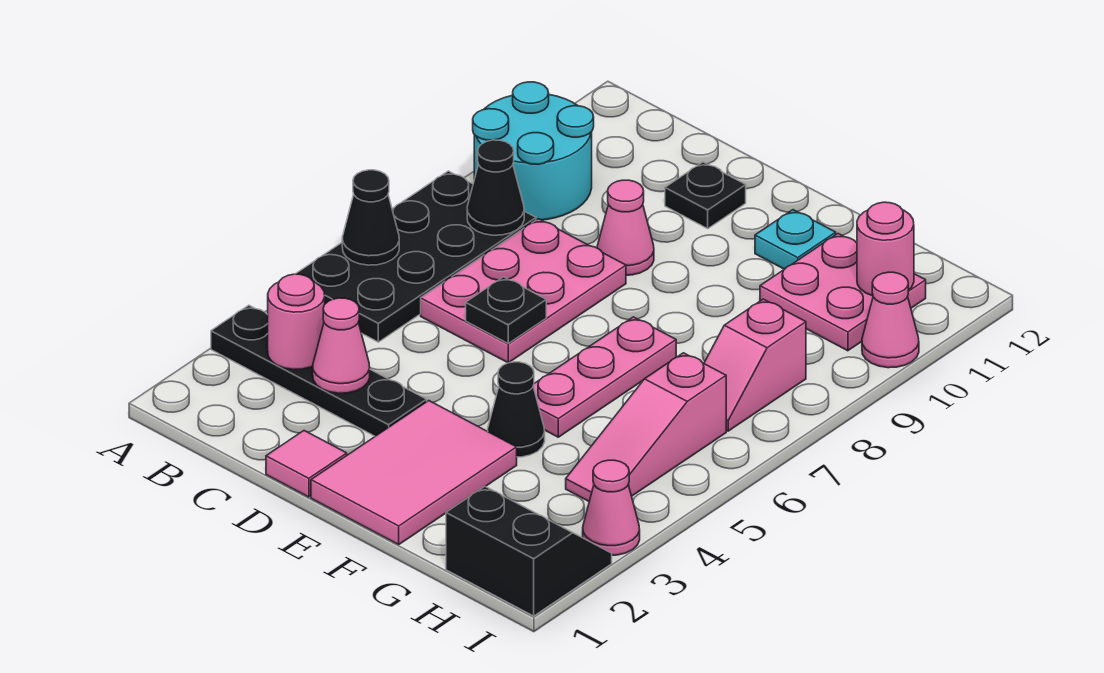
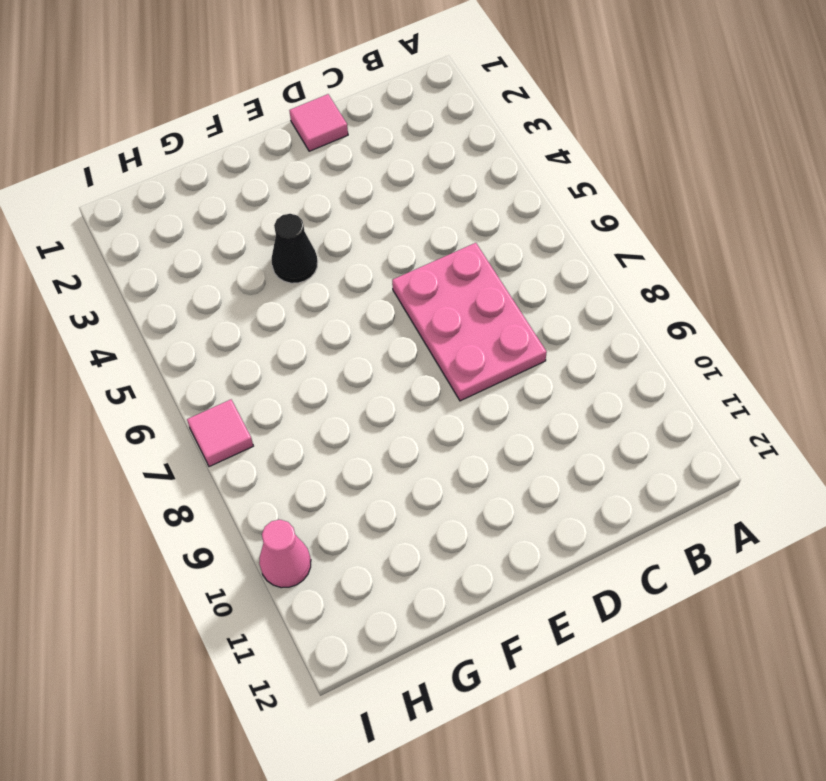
pink tile I7 level 1 -> none
none -> black plate A3:D3 level 1
none -> black plate A5:B8 level 1
none -> cyan round brick A9:B10 level 1

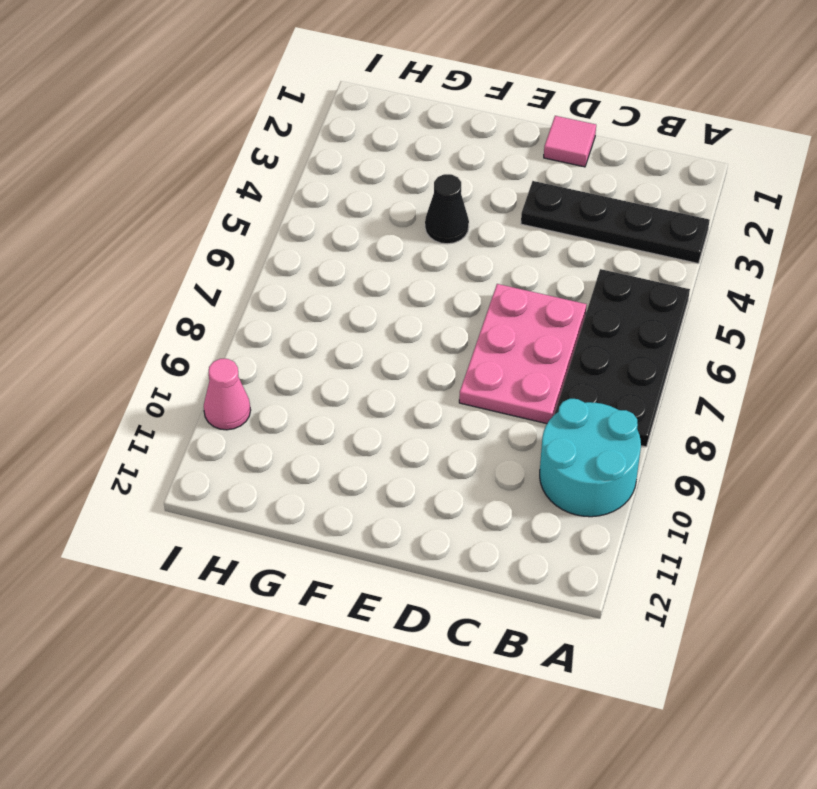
none -> pink cone D9 level 1
none -> black plate D11 level 1
none -> pink tile E1:F3 level 1

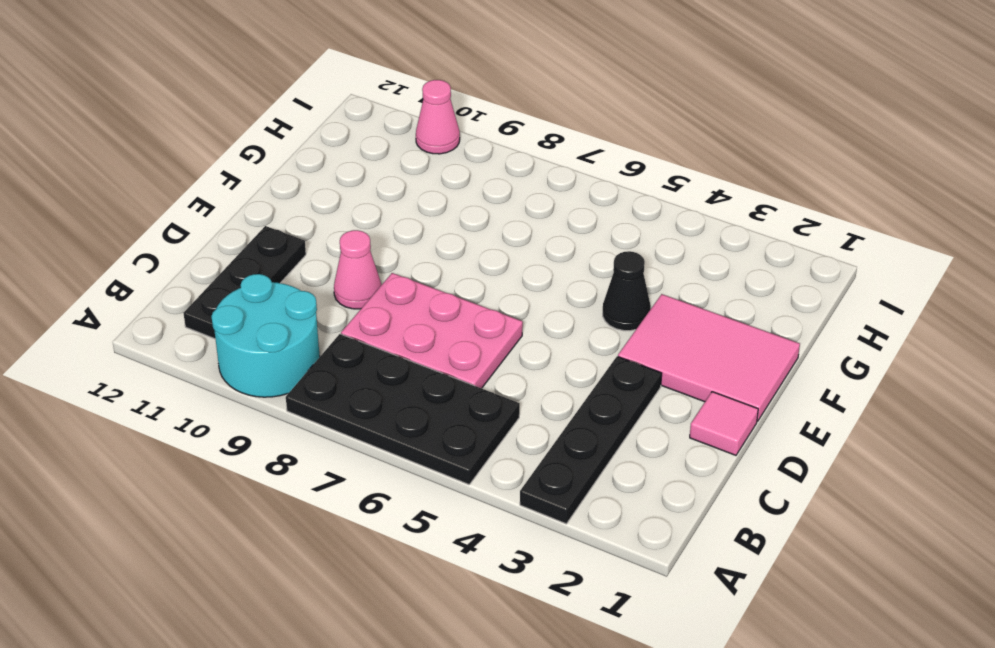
black plate B11:D11 level 1 -> black plate D11 level 1
none -> pink plate F5:F7 level 1
none -> cyan plate F11 level 1
none -> pink plate G10:H11 level 1

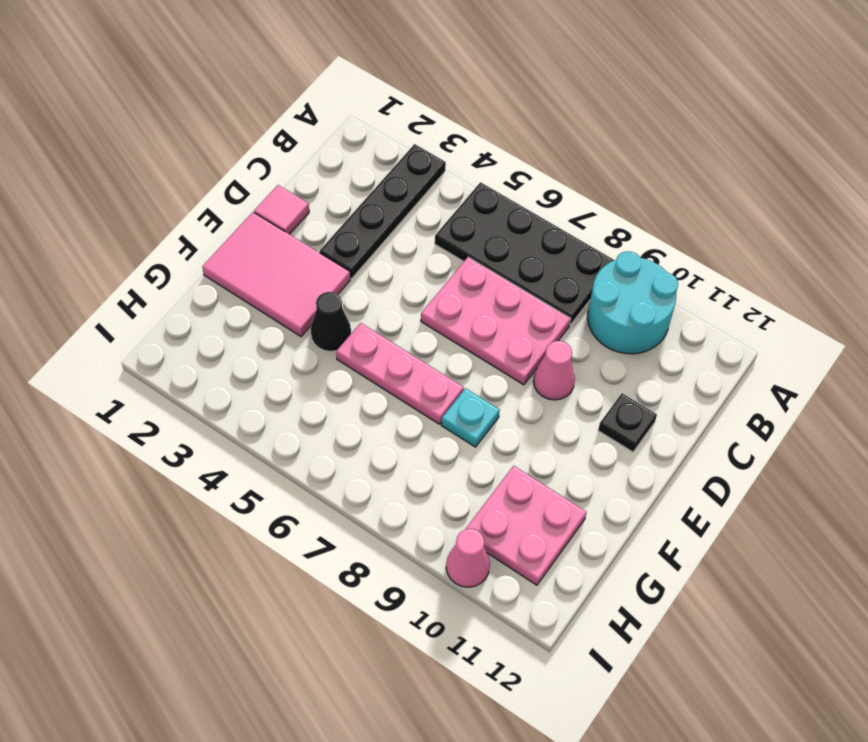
cyan plate F8 level 1 -> cyan plate F11 level 1
none -> black slope H1:I2 level 1 top 1
none -> pink slope H4:H6 level 1 top 6
none -> pink slope H7:H8 level 1 top 8

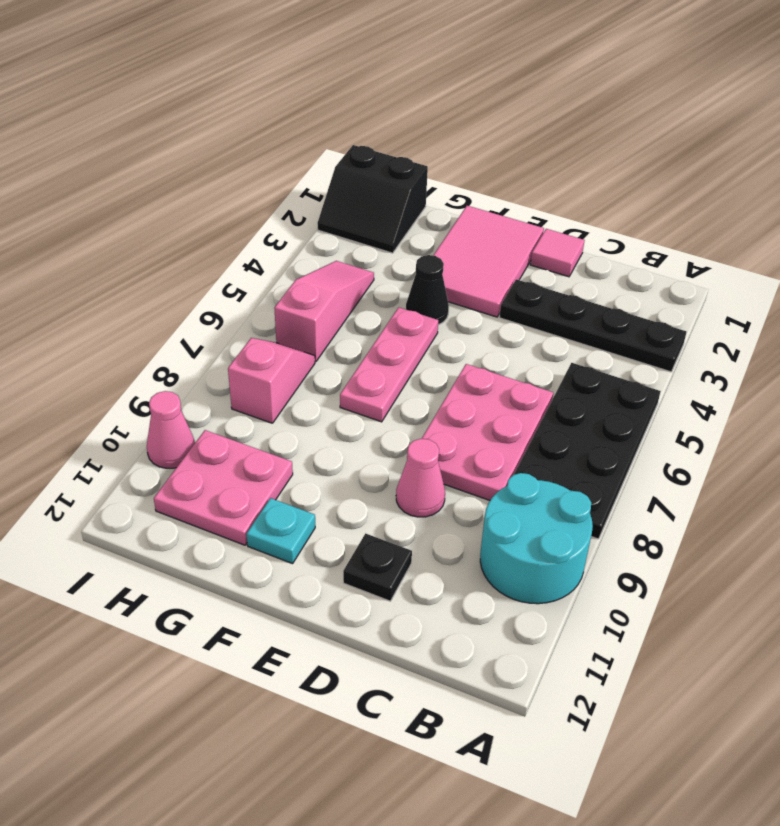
none -> pink cone I3 level 1
none -> black cone A6 level 2
none -> pink round brick B3 level 2

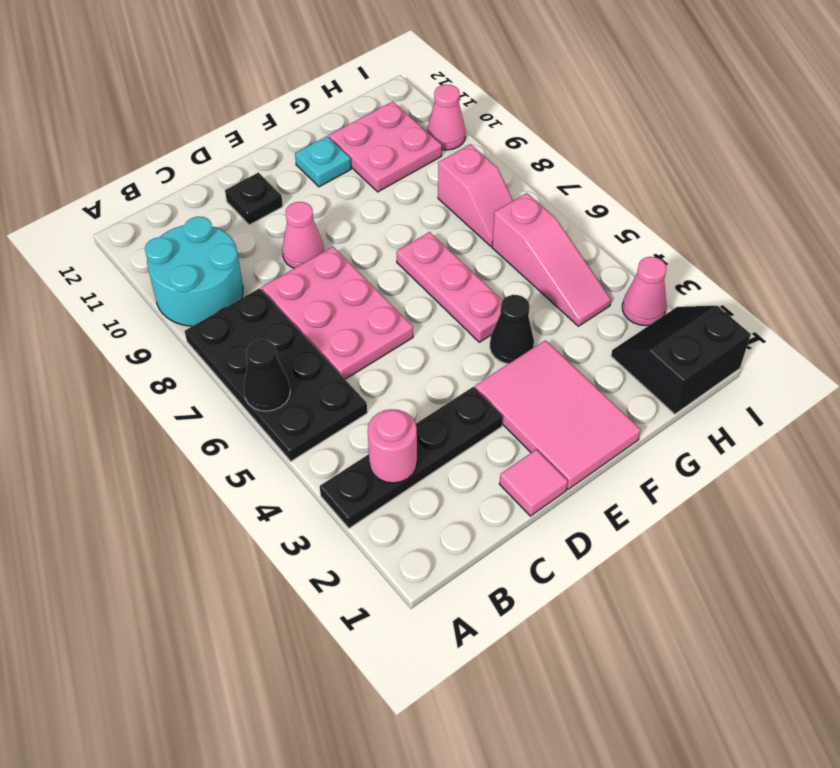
none -> black cone B8 level 2
none -> pink cone C3 level 2
none -> black plate D6 level 2

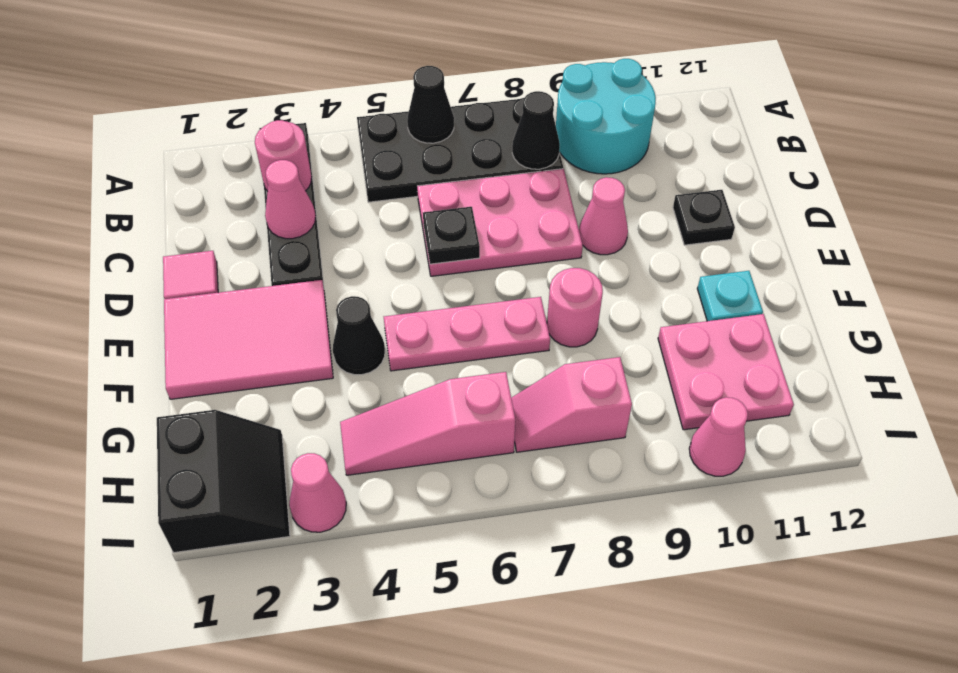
pink round brick F8 level 1 -> pink round brick H11 level 2

